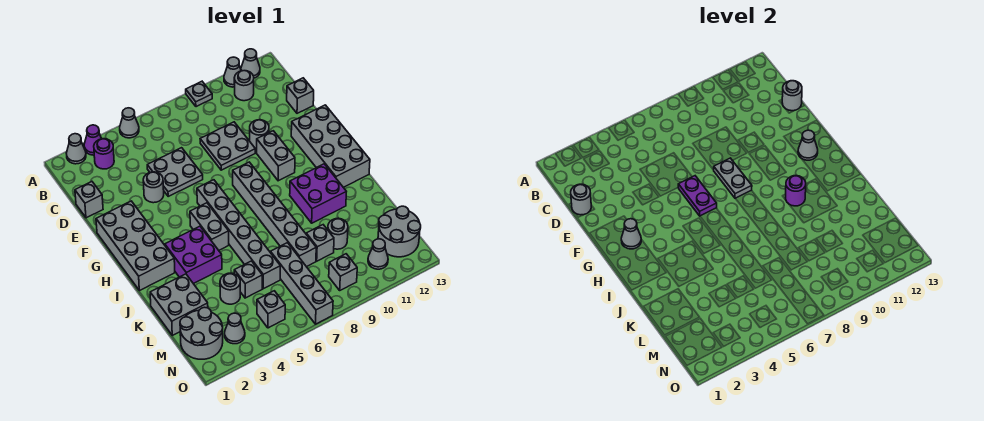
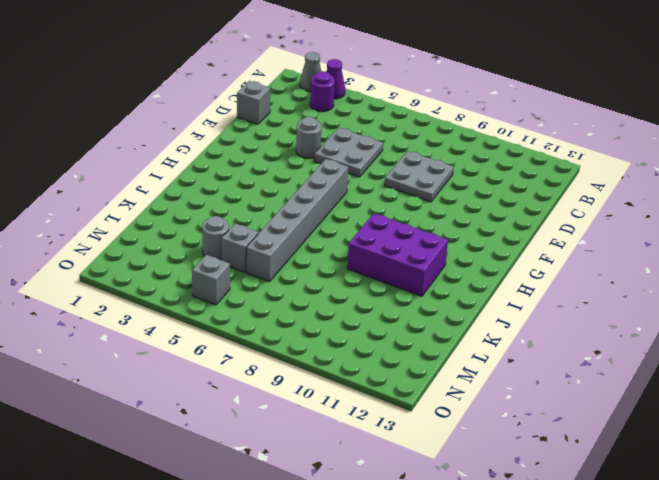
purple brick I9:J11 level 1 -> purple brick I10:J11 level 1
none -> grey cone A5 level 1
none -> grey plate A9 level 1
none -> grey cone A11 level 1
none -> grey cone A12 level 1

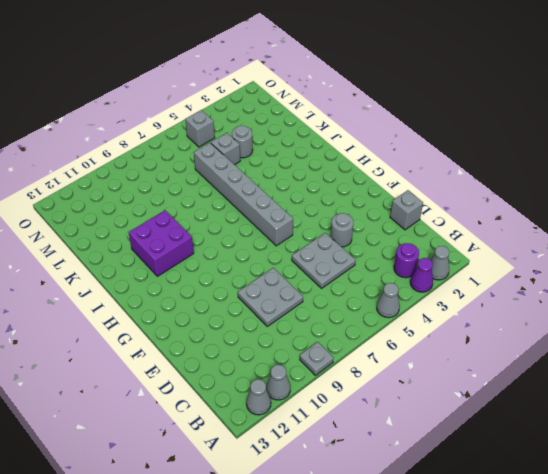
none -> grey round brick B11 level 1
none -> grey brick D13 level 1
none -> grey round brick E10 level 1
none -> grey brick F1:I2 level 1

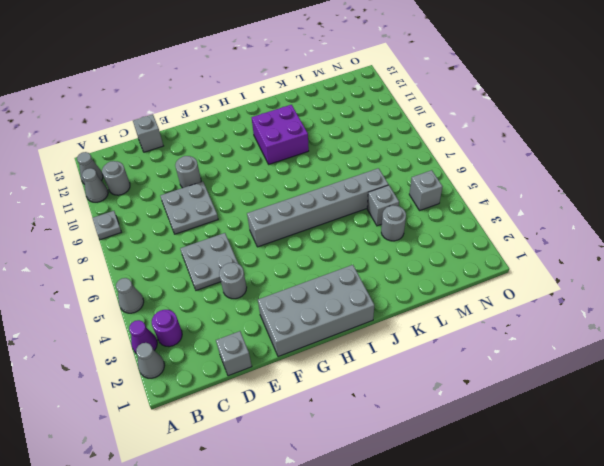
none -> grey brick F10:G10 level 1
none -> grey brick F12:I13 level 1
none -> grey brick G8:L8 level 1
none -> grey brick H5:I5 level 1

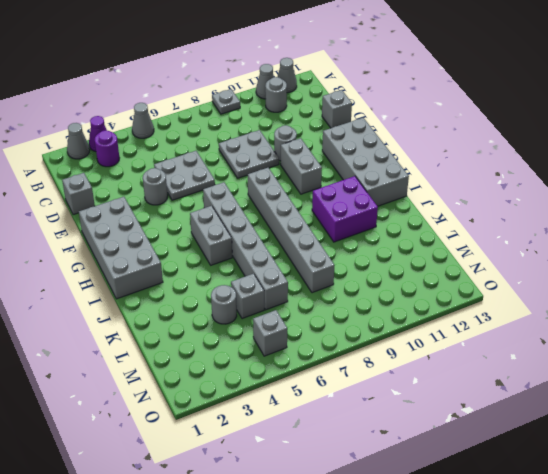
none -> purple brick I3:J4 level 1
none -> grey brick K1:L2 level 1
none -> grey brick L7:O7 level 1
none -> grey brick L9 level 1

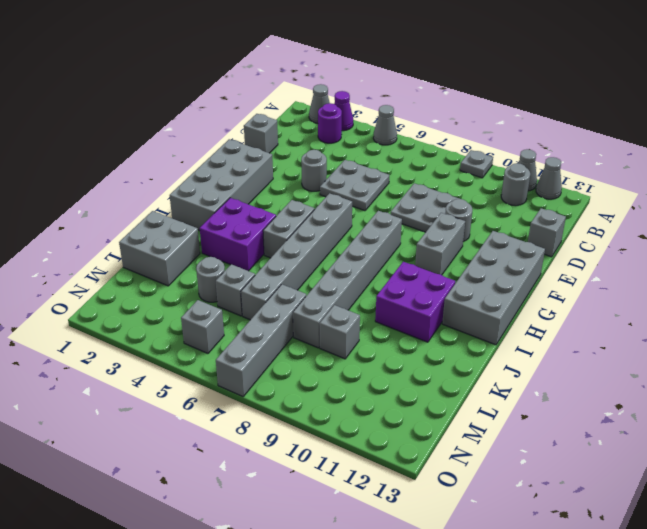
none -> grey round brick L10 level 1
none -> grey round brick M1:N2 level 1
none -> grey round brick M12:N13 level 1
none -> grey cone N3 level 1

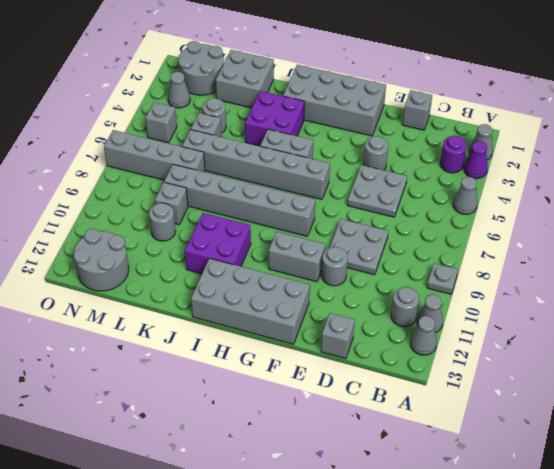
none -> grey brick N9 level 1
none -> grey cone N11 level 1
none -> grey round brick D1 level 2
none -> grey round brick D13 level 2

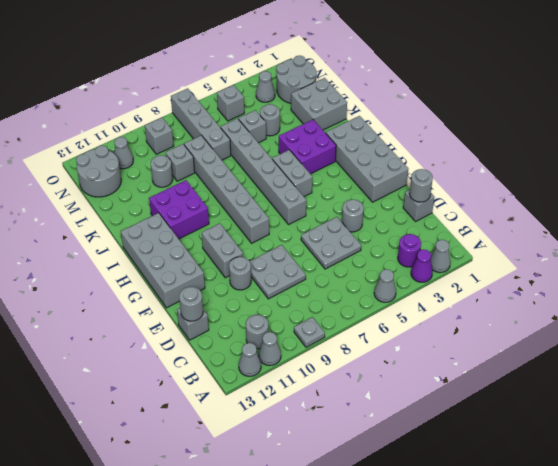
none -> purple plate F6:G6 level 2
none -> grey plate F8:G8 level 2
none -> grey cone G2 level 2
none -> grey cone G12 level 2

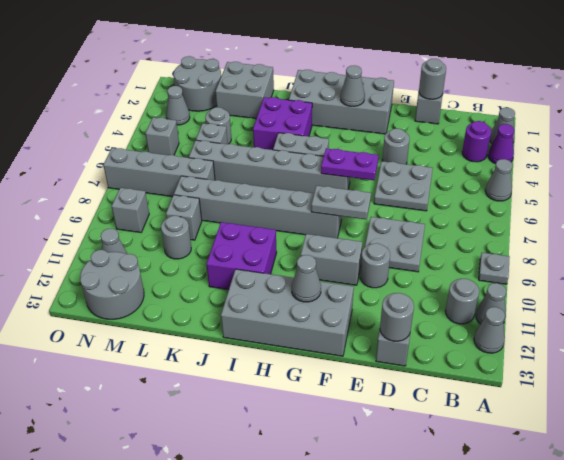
none -> purple round brick I10 level 2

